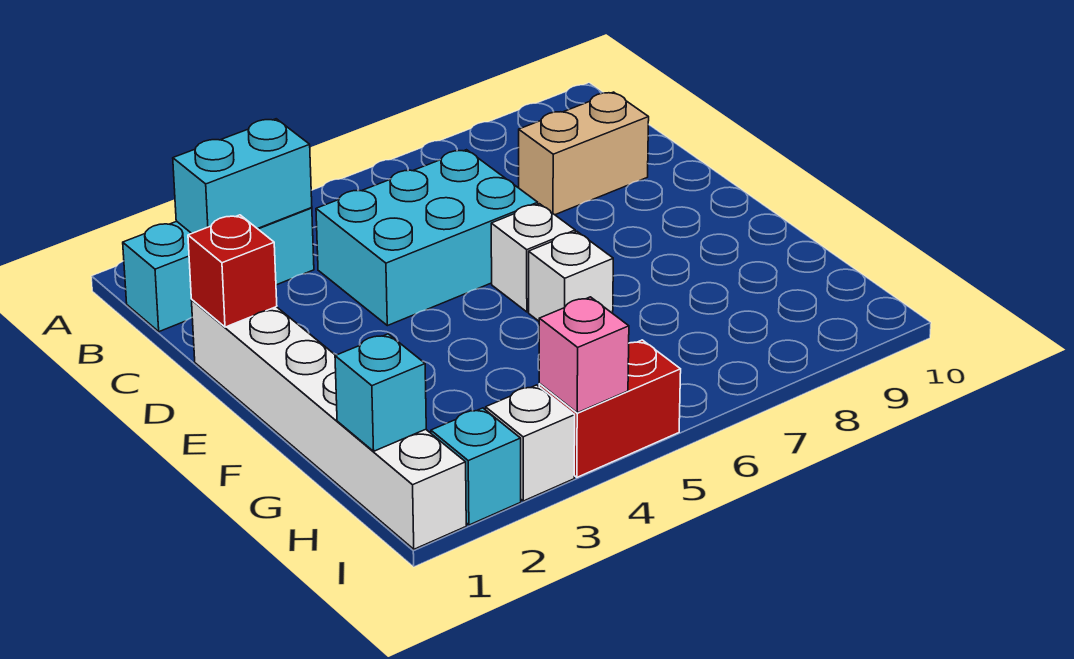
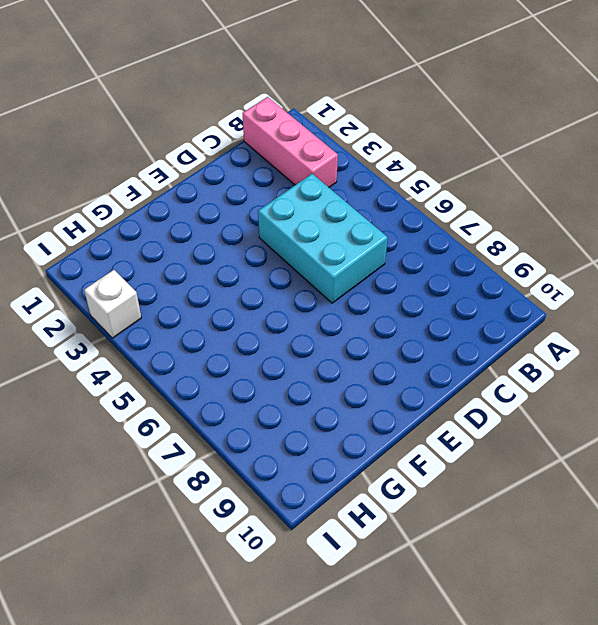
pink brick B1:B3 level 1 -> cyan brick B1:B3 level 1
none -> tan brick C8:C9 level 1
none -> white brick D1:I1 level 1
none -> white brick E6 level 1

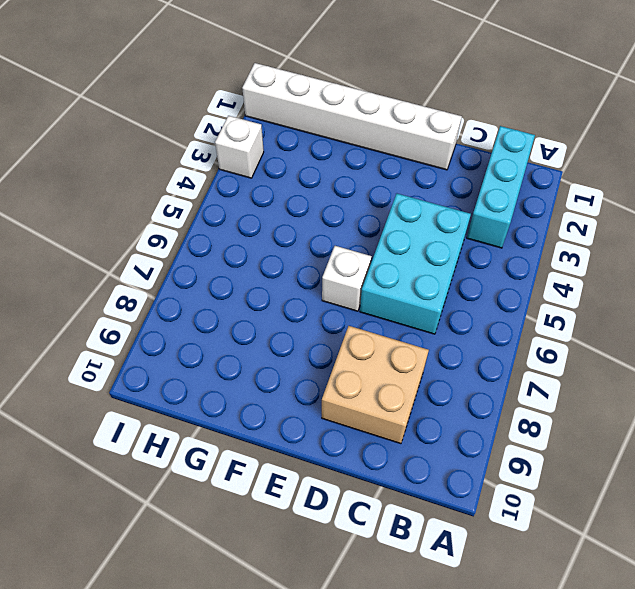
tan brick C8:D9 level 1 -> tan brick C8:C9 level 1
none -> white brick F6 level 1
none -> cyan brick I2 level 1
none -> red brick I4:I5 level 1

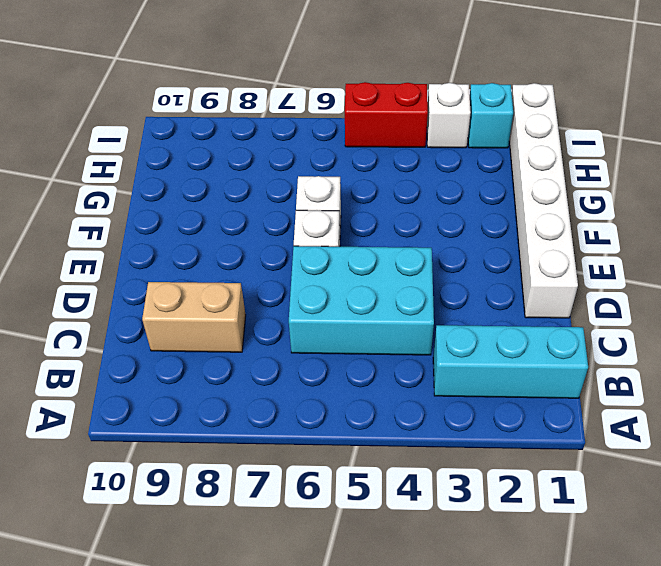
none -> cyan brick B2:B3 level 2
none -> red brick D1 level 2
none -> cyan brick H1 level 2

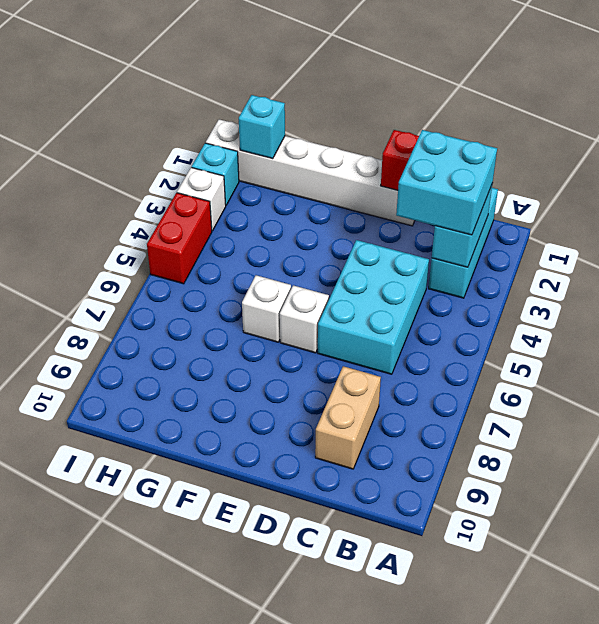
cyan brick B2:C3 level 3 -> none
none -> pink brick I4 level 2

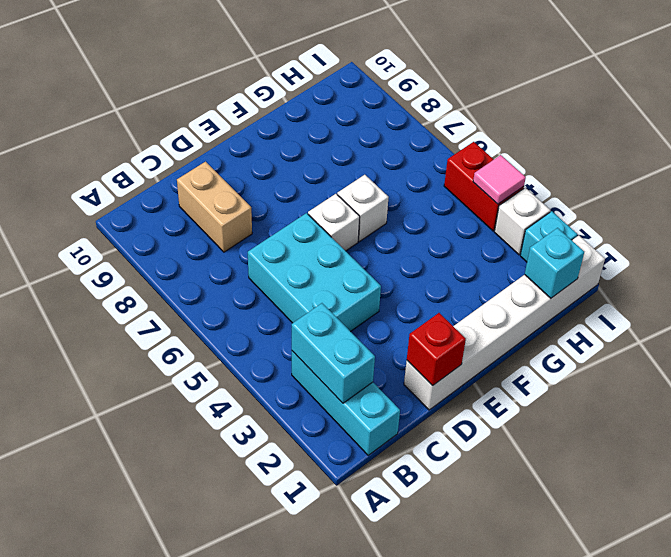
pink tile I4 level 2 -> pink brick I4 level 2

